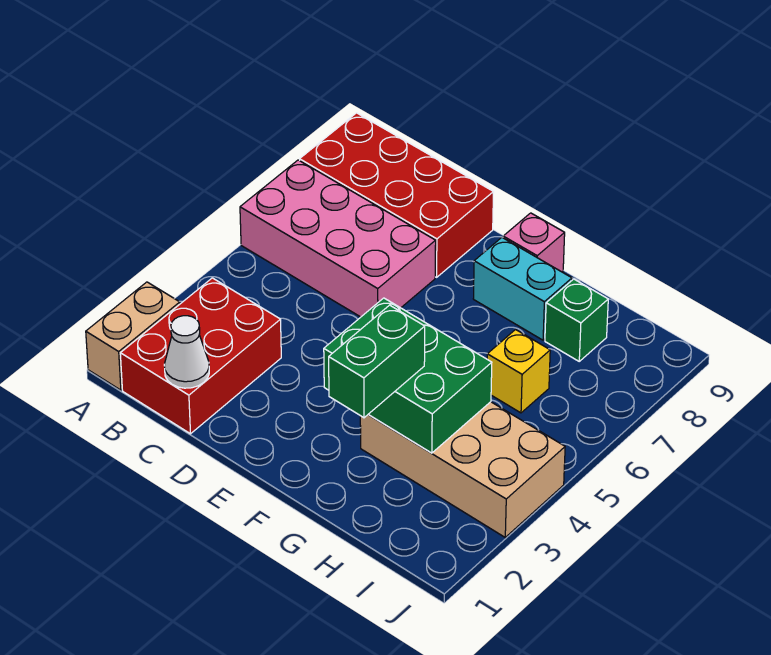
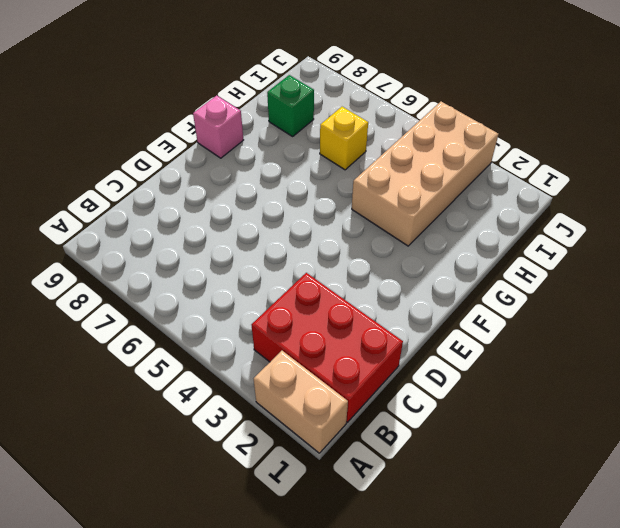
none -> pink brick A6:D7 level 1
none -> red brick A8:D9 level 1
none -> cyan brick F8:G8 level 1

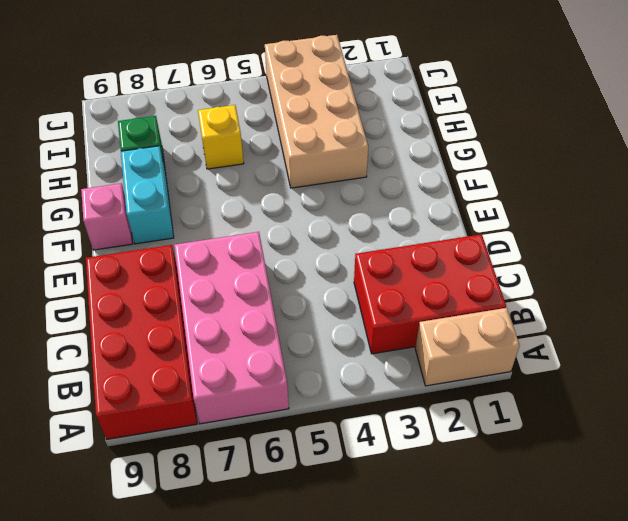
none -> white cone C1 level 2
none -> green brick F3:H4 level 2
none -> green brick G2:G3 level 3

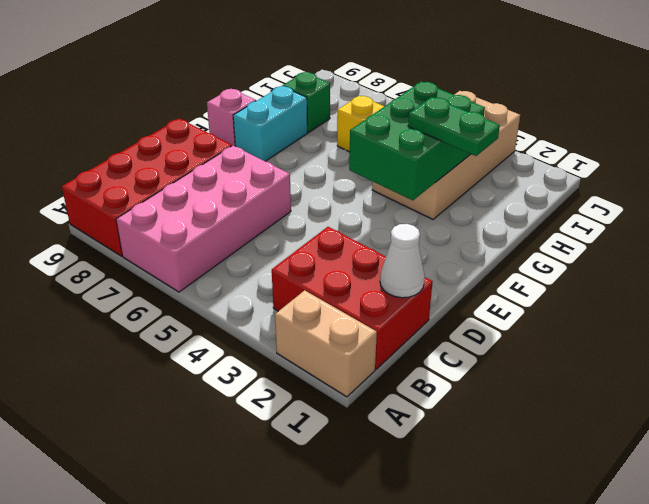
green plate G2:G3 level 3 -> green brick G2:G3 level 3

